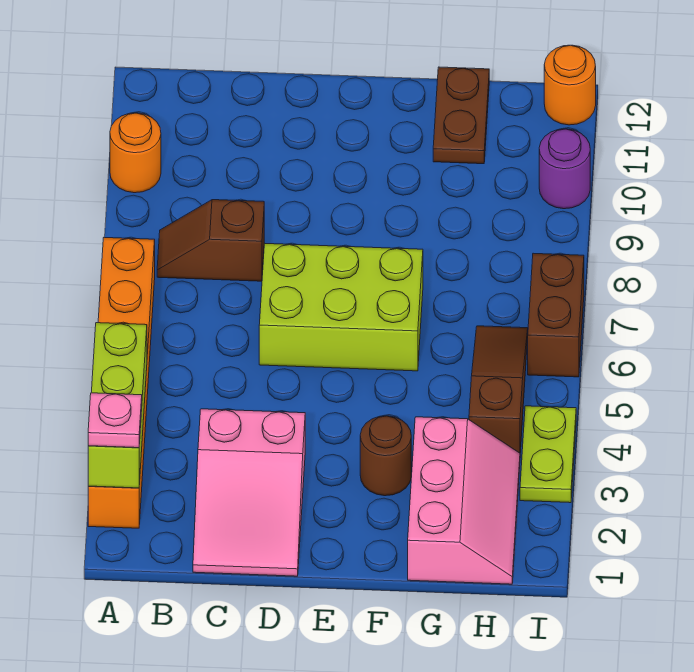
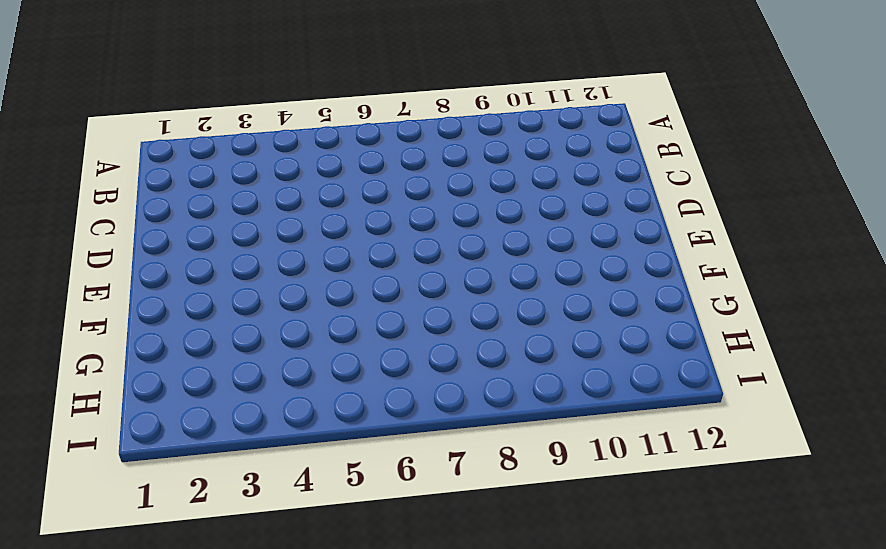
none -> orange brick A2:A7 level 1
none -> orange round brick A10 level 1
none -> brown slope B8:C8 level 1 top C

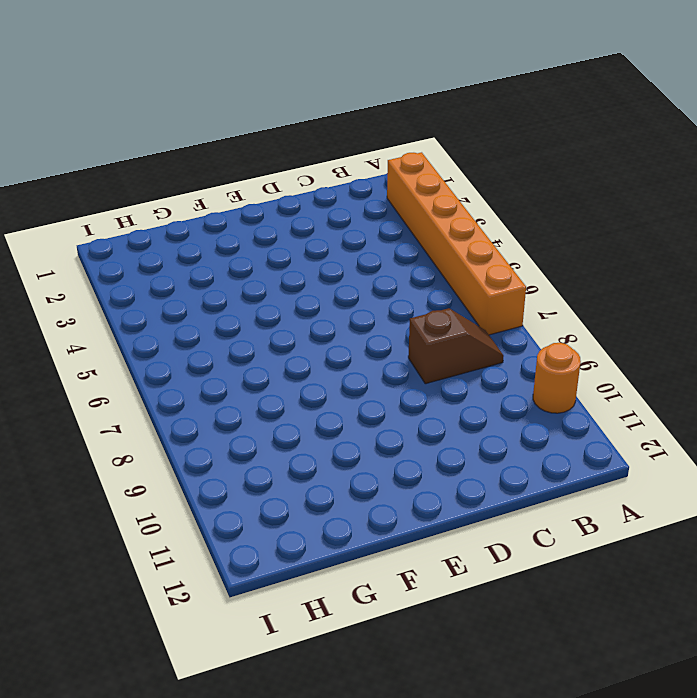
none -> pink slope C1:D3 level 1 top 3
none -> lime brick D6:F7 level 1
none -> brown round brick F3 level 1

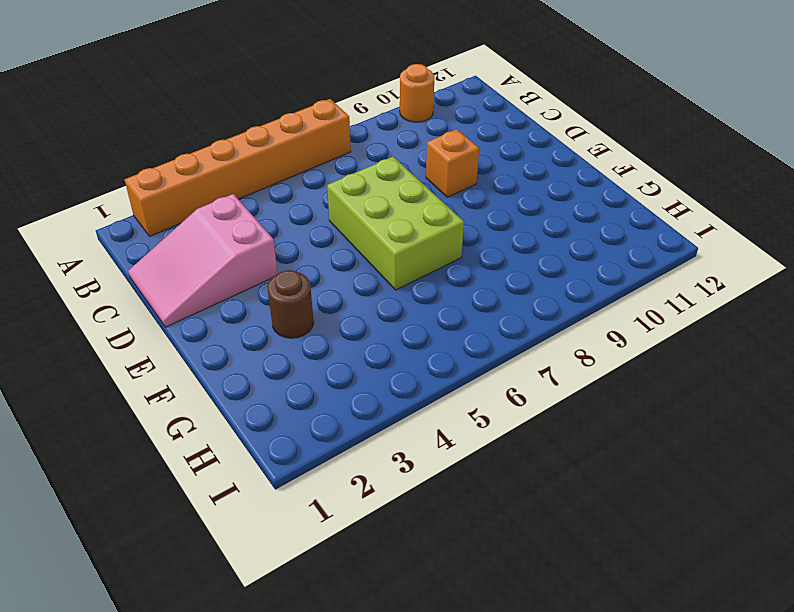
orange brick D9 level 1 -> none
none -> brown slope B8:C8 level 1 top C
none -> pink slope G1:H3 level 1 top G
none -> brown plate G11:G12 level 1

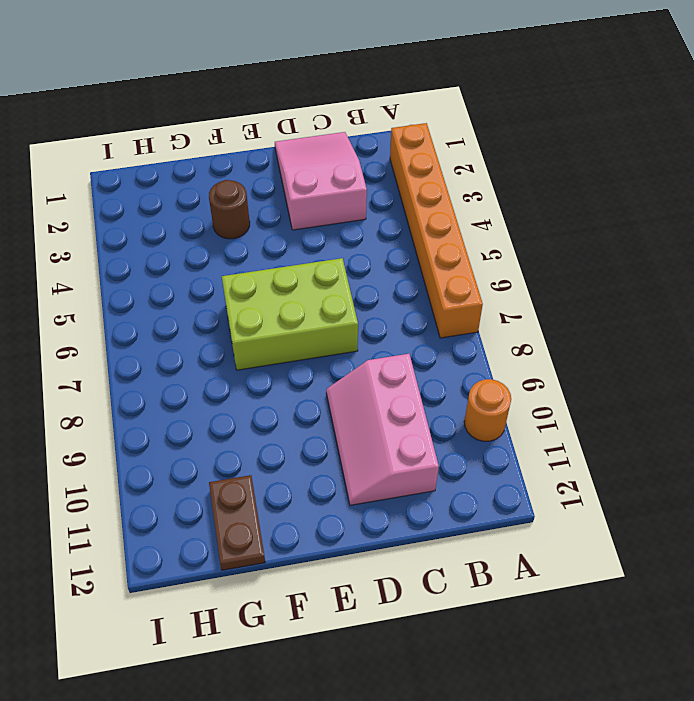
pink slope C9:D11 level 1 top C -> pink slope G1:H3 level 1 top G
none -> brown slope B8:C8 level 1 top C
none -> brown slope H4:H6 level 1 top 4
none -> lime plate I3:I4 level 1

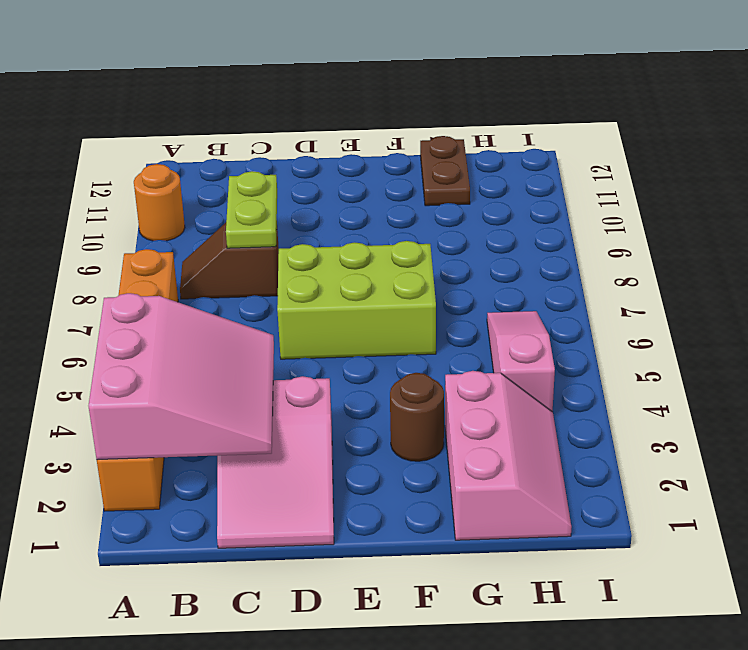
pink slope A2:C4 level 2 top A -> lime brick A2:A4 level 2
lime plate C8:C9 level 2 -> lime plate I3:I4 level 1
pink slope H4:H6 level 1 top 4 -> brown slope H4:H6 level 1 top 4
none -> brown brick I6:I7 level 1
none -> purple round brick I10 level 1
none -> orange round brick I12 level 1

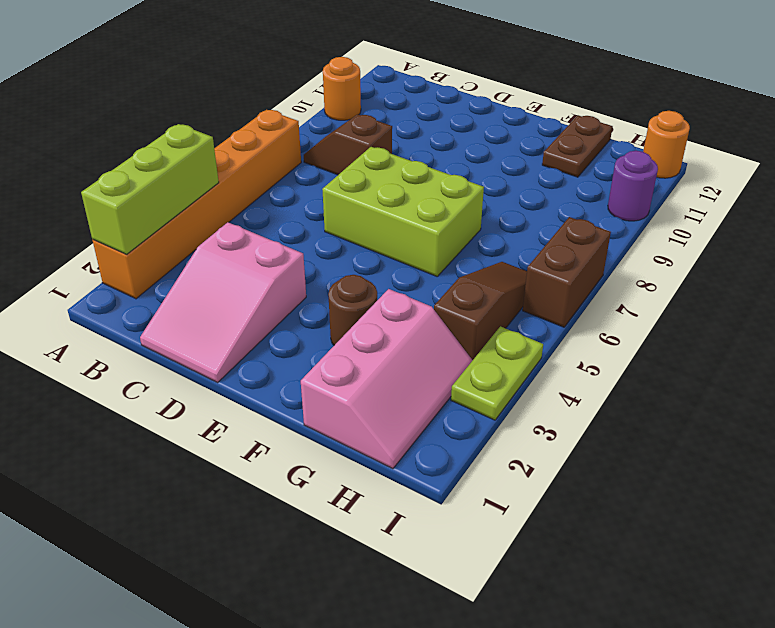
none -> pink plate A2 level 3

